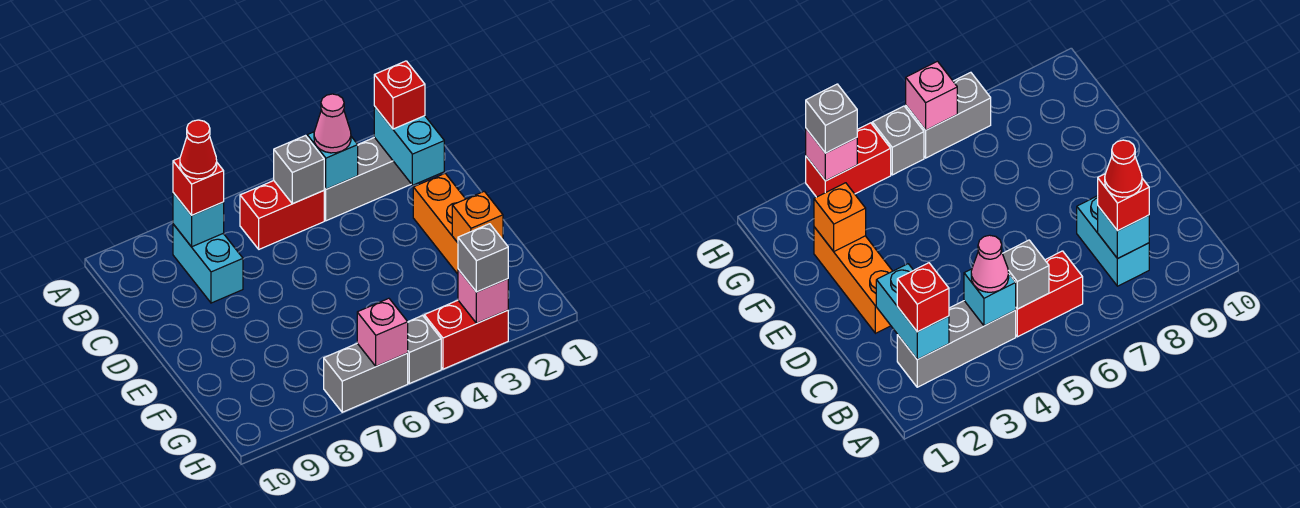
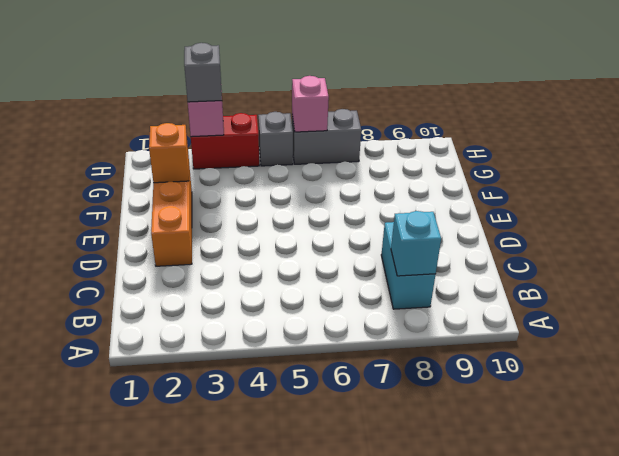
none -> grey brick B2:B4 level 1
none -> red brick B5:B6 level 1
none -> cyan brick B2:C2 level 2

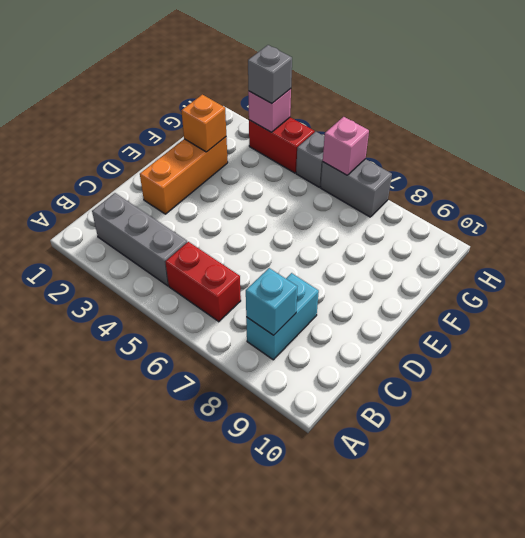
none -> cyan brick B2:C2 level 2
none -> cyan brick B4 level 2
none -> grey brick B5 level 2

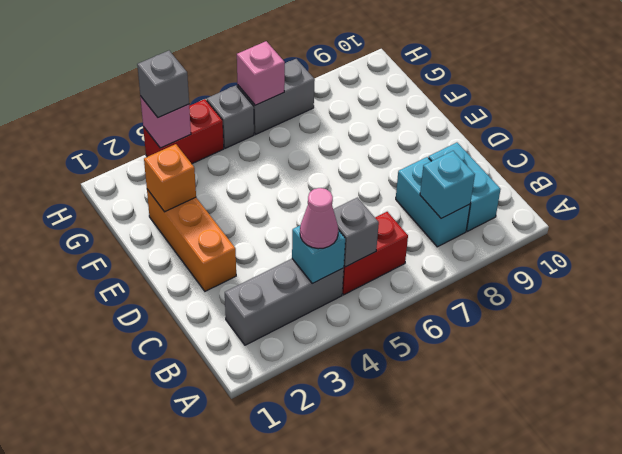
cyan brick B9:C9 level 1 -> cyan brick B2:C2 level 2
none -> red brick B2 level 3
none -> red brick B8 level 3
none -> red cone B8 level 4

